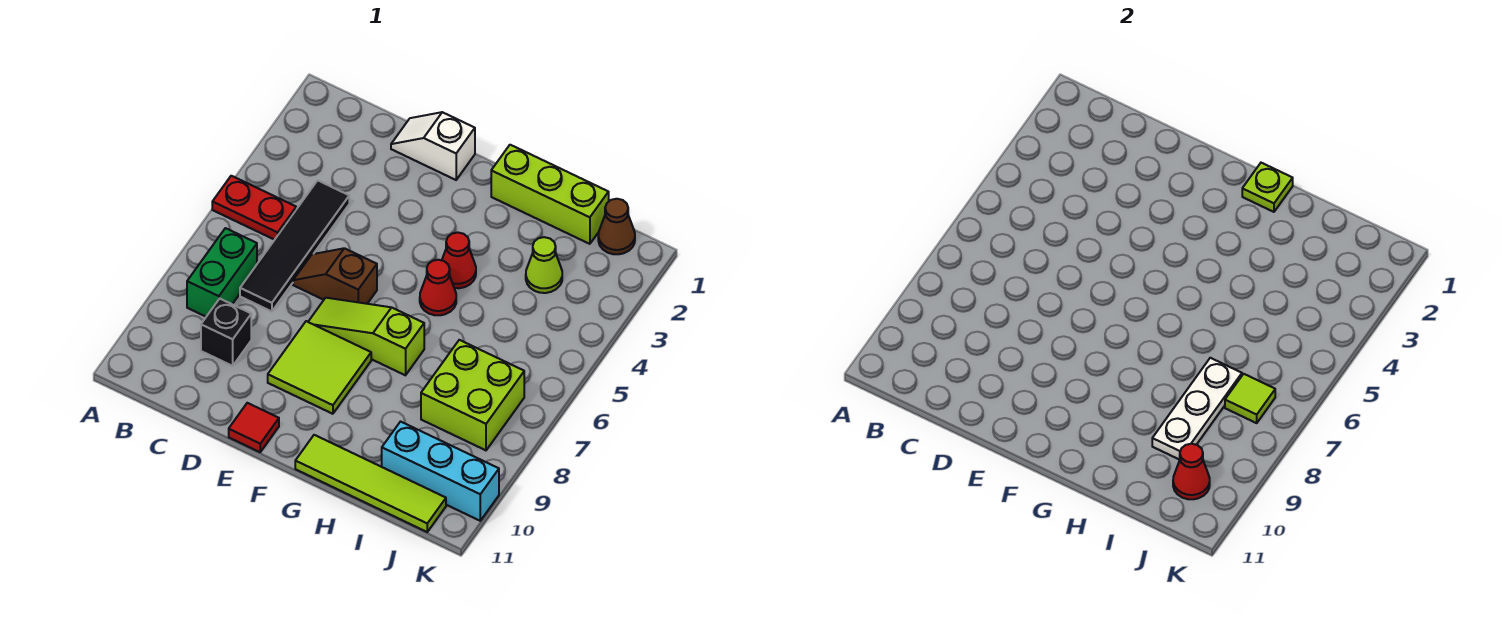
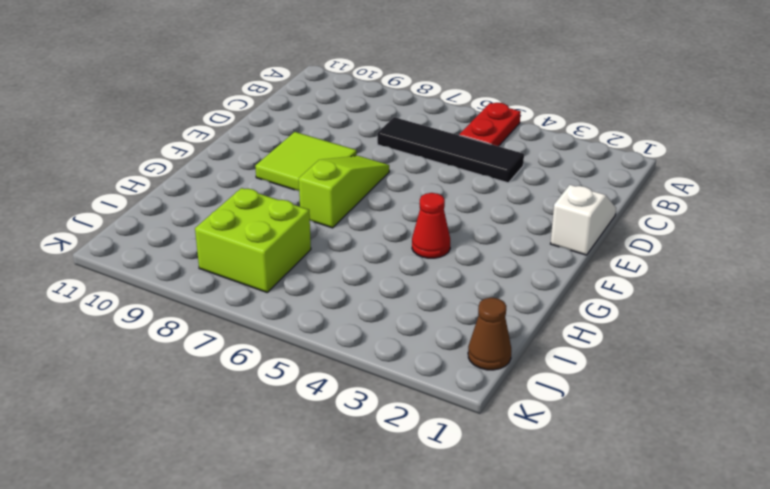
none -> green brick B7:B8 level 1
none -> black brick C9 level 1
none -> brown slope D6:E6 level 1 top E

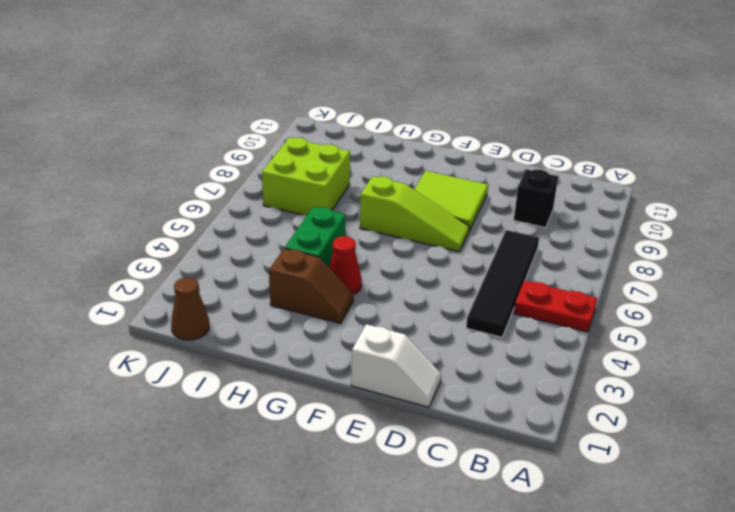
brown slope G3:H3 level 1 top H -> brown slope D6:E6 level 1 top E
green brick H4:H5 level 1 -> green brick B7:B8 level 1
none -> red tile E11 level 1
none -> lime brick G1:I1 level 1
none -> red cone G5 level 1

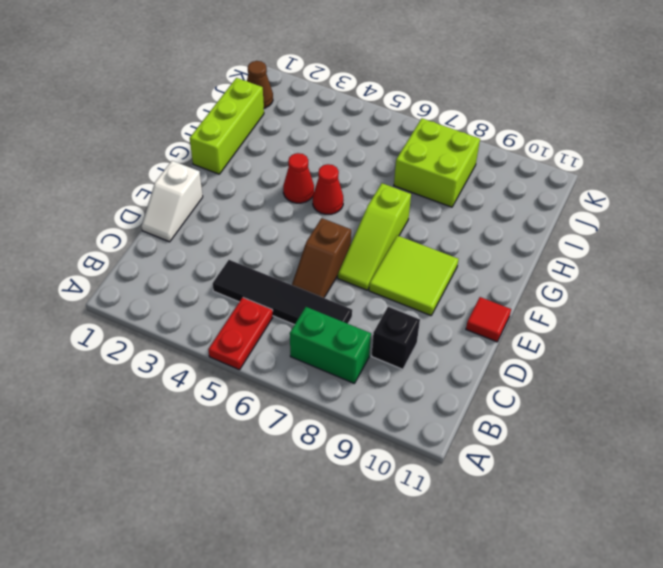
none -> lime tile G11:J11 level 1
none -> lime cone I3 level 1
none -> cyan brick I10:K10 level 1

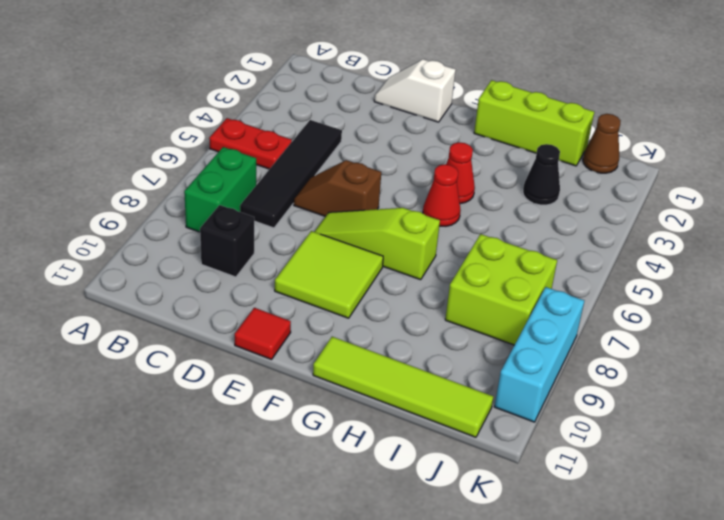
black cone I3 level 1 -> lime cone I3 level 1
cyan brick K8:K10 level 1 -> cyan brick I10:K10 level 1
none -> lime plate G1 level 2
none -> white plate I7:I9 level 2
none -> lime tile J7 level 2

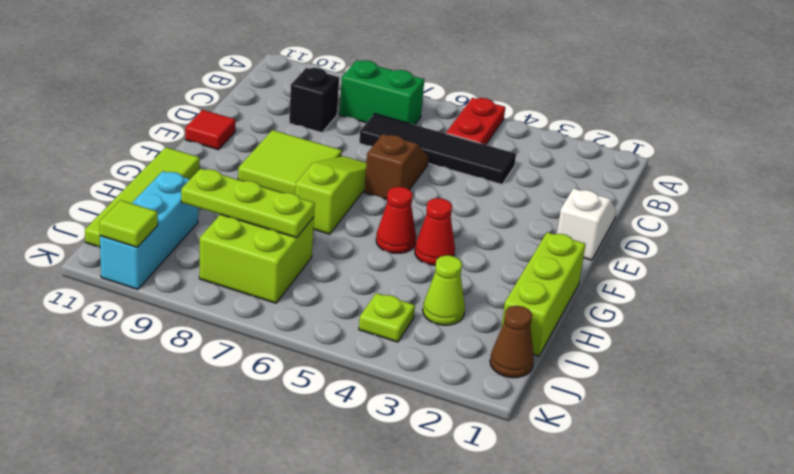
lime plate I7:I9 level 2 -> white plate I7:I9 level 2
lime plate J4 level 1 -> lime plate G1 level 2
lime tile K10 level 2 -> lime tile J7 level 2
none -> red cone J10 level 2

